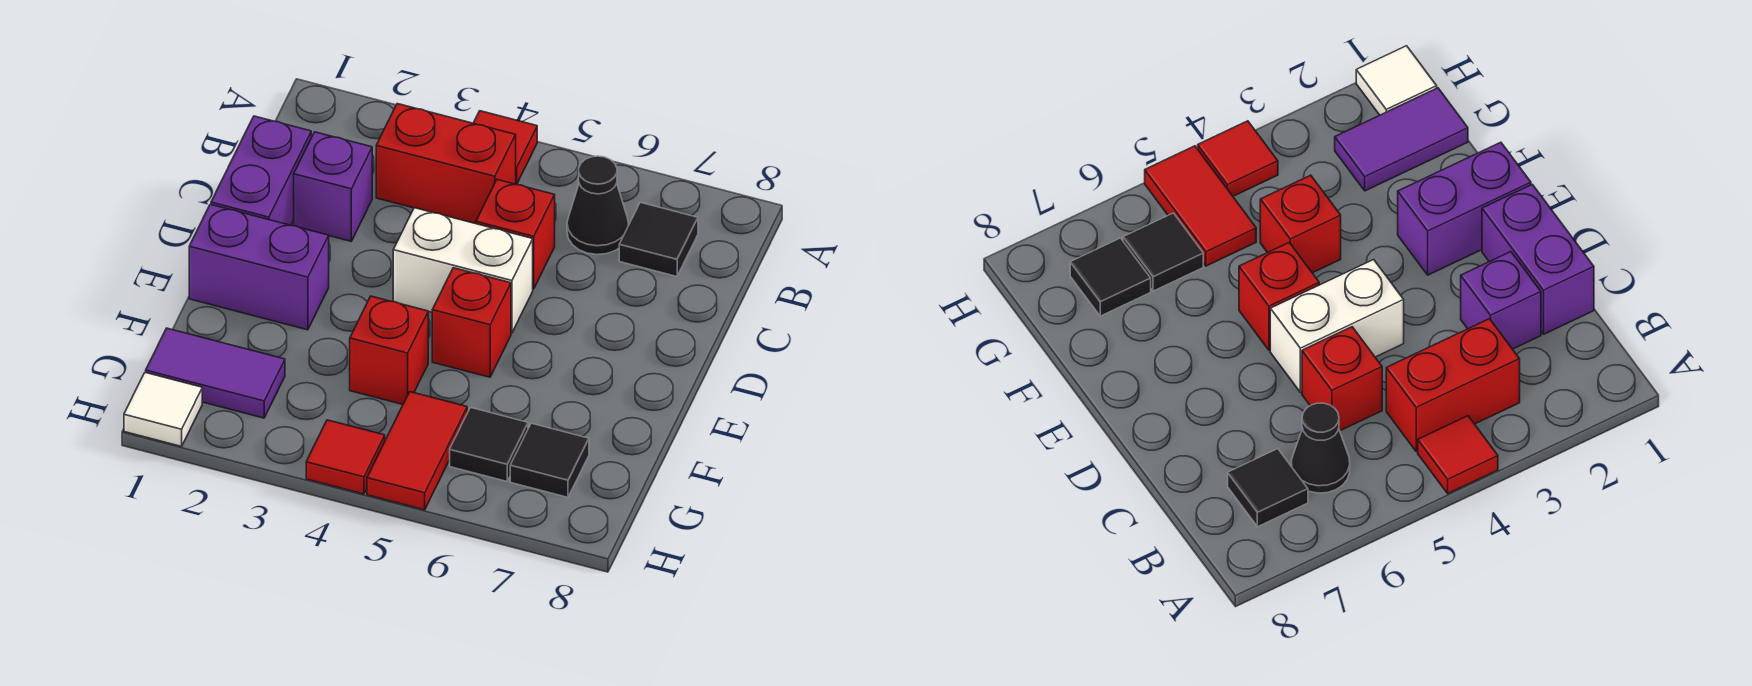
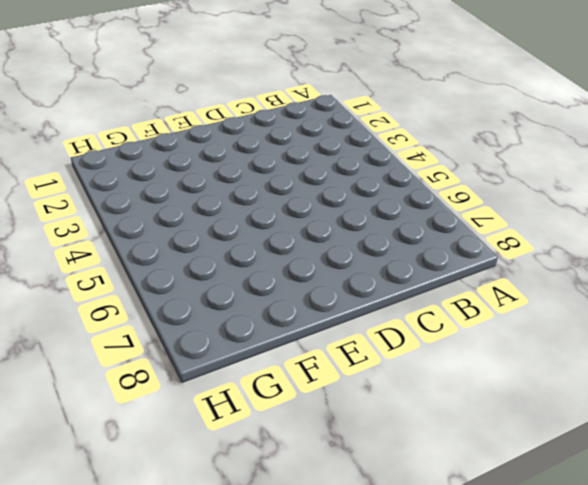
none -> red tile A4 level 1
none -> red brick B3:B4 level 1
none -> black cone B6 level 1

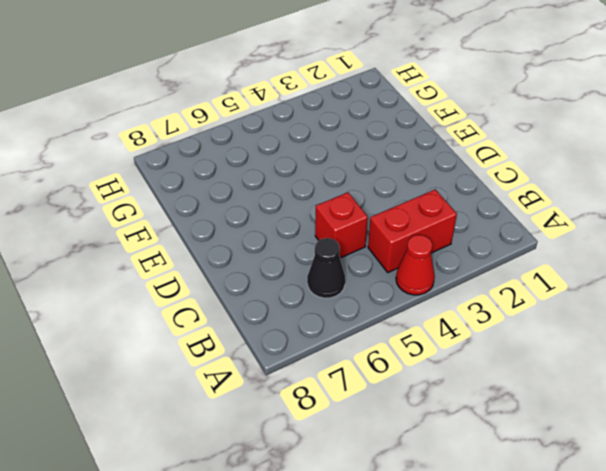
red cone A4 level 1 -> red tile A4 level 1
none -> black tile B7 level 1
none -> purple brick C1:D1 level 1
none -> purple brick C2 level 1

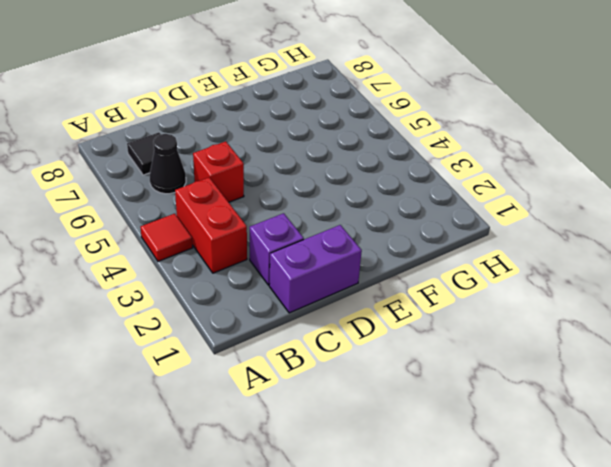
none -> white brick D4:D5 level 1
none -> purple brick E1:E2 level 1
none -> red brick E5 level 1

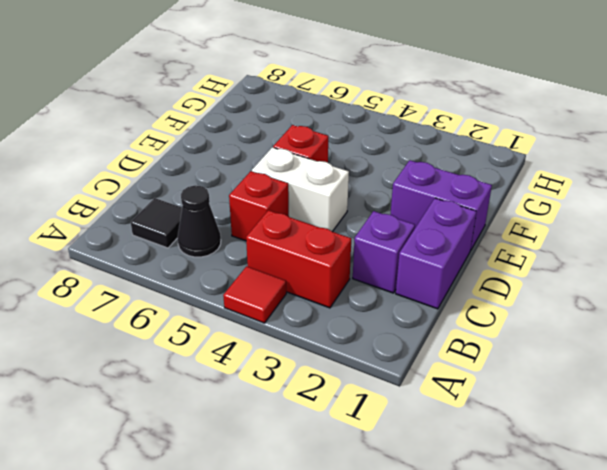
none -> red brick F4 level 1
none -> purple tile G1:G2 level 1
none -> red tile G5:H5 level 1

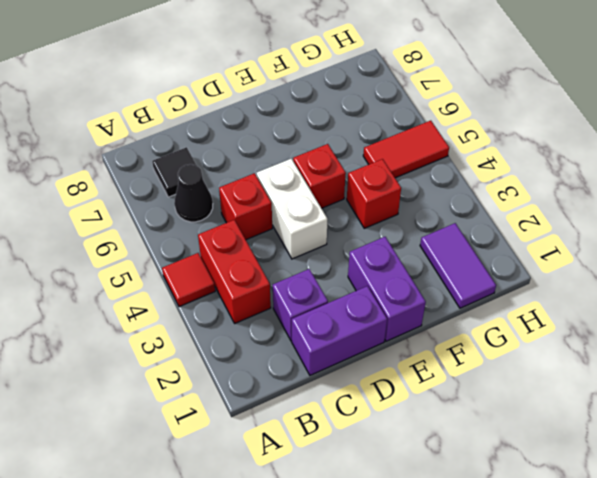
none -> black tile G6 level 1
none -> black tile G7 level 1
none -> white tile H1 level 1

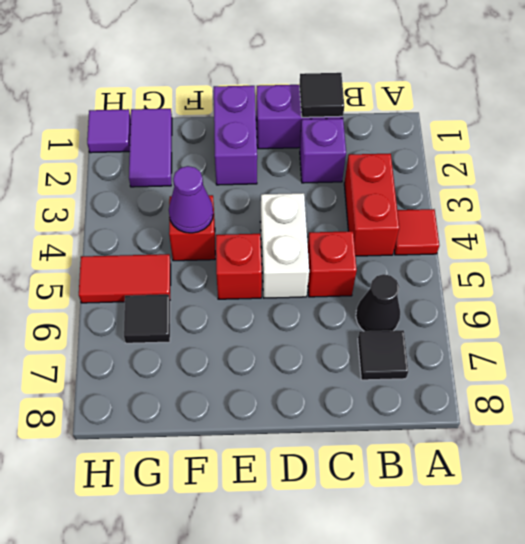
black tile C1 level 2 -> black tile G7 level 1
purple cone F4 level 2 -> none
purple tile H1 level 1 -> white tile H1 level 1
none -> red tile H4 level 1

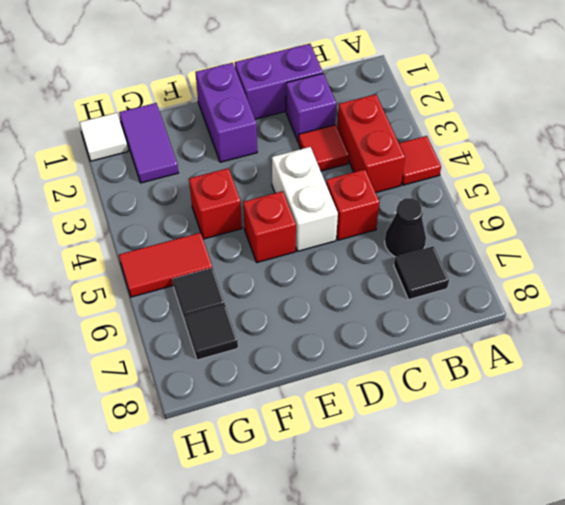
red tile C3 level 1 -> red tile H4 level 1

